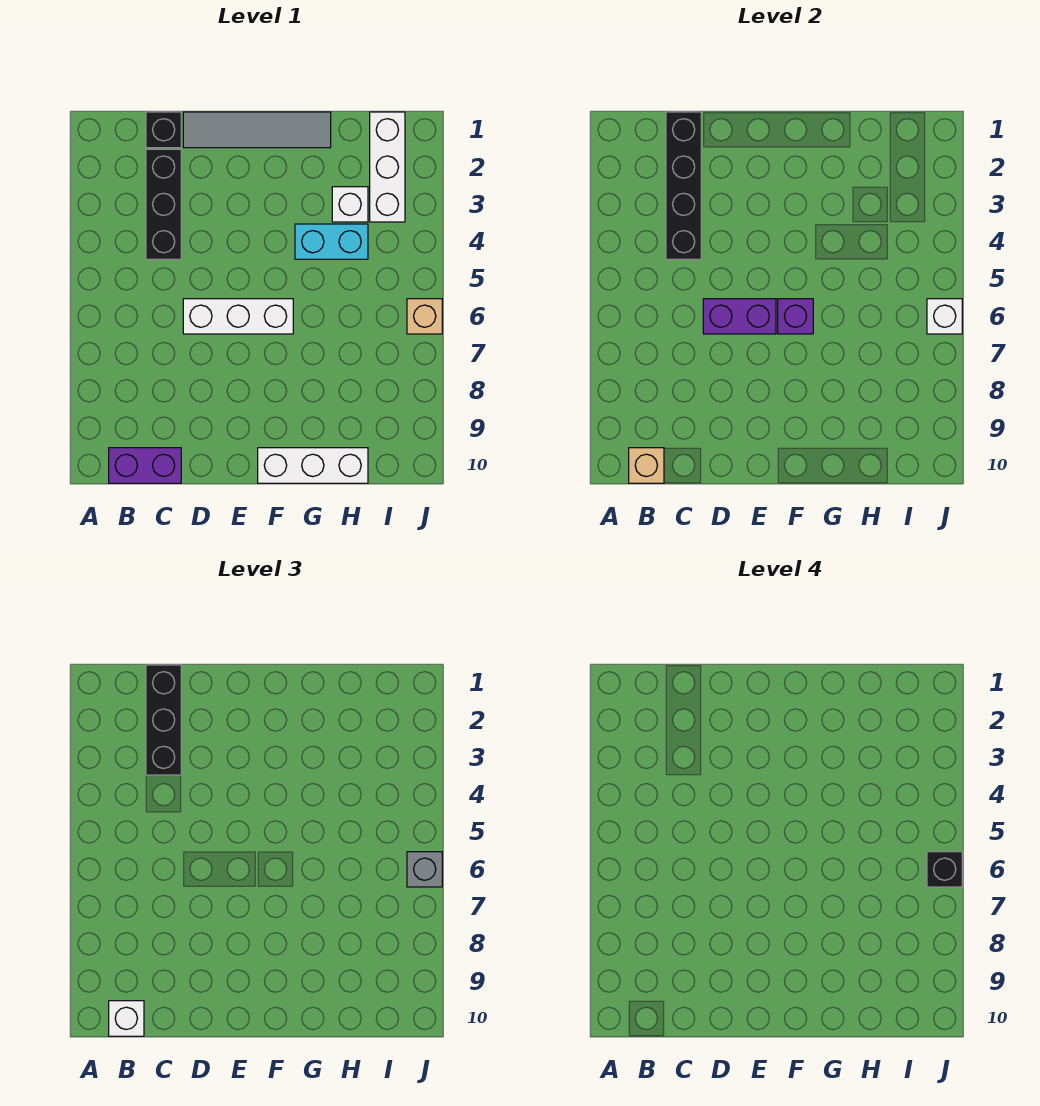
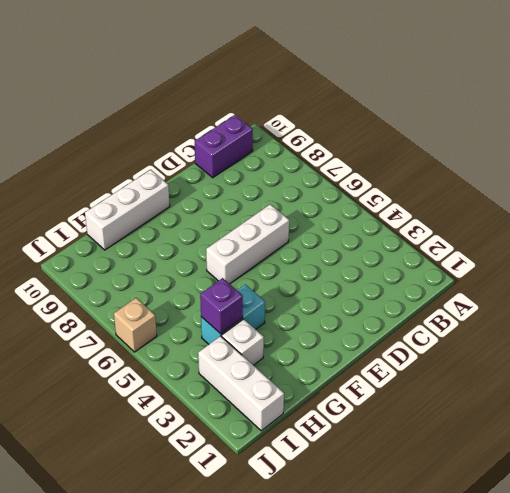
purple brick H4 level 2 -> purple brick F6 level 2
none -> black brick C1 level 1
none -> black brick C2:C4 level 1
none -> grey tile D1:G1 level 1

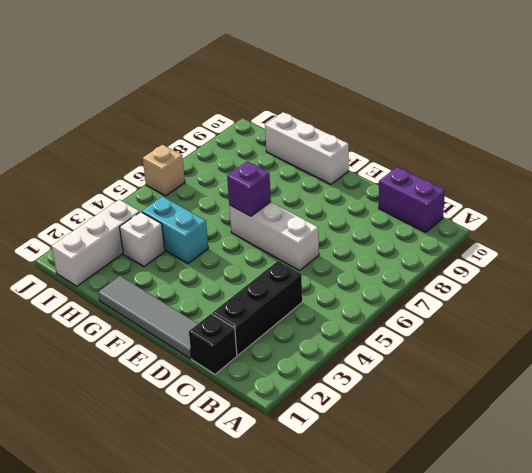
none -> tan brick B10 level 2
none -> black brick C1:C4 level 2
none -> purple brick D6:E6 level 2

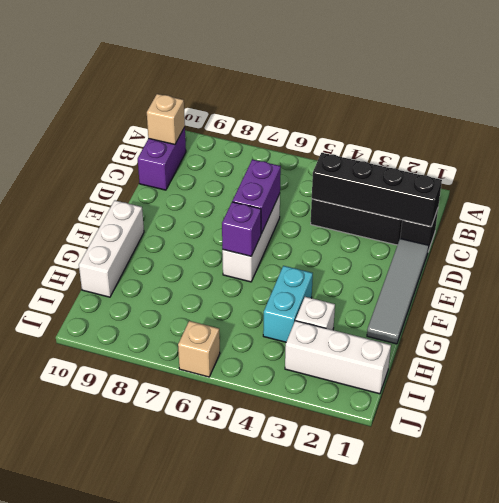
none -> white brick J6 level 2
none -> white brick B10 level 3
none -> black brick C1:C3 level 3

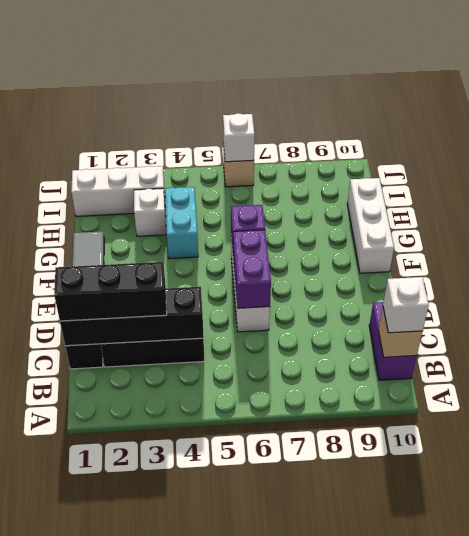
none -> grey brick J6 level 3
none -> black brick J6 level 4

